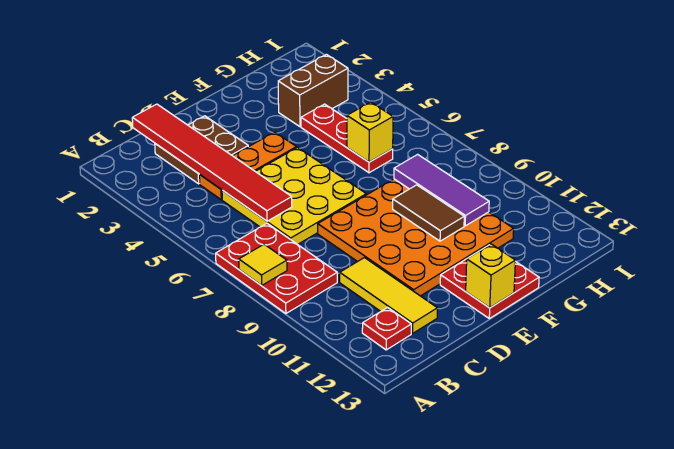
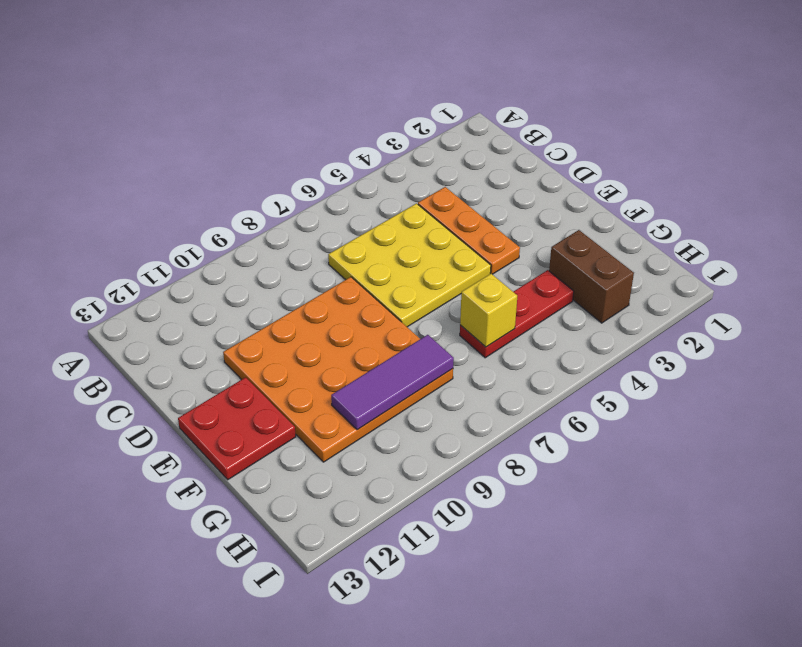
none -> red plate A7:B9 level 1
none -> red plate B12 level 1
none -> brown plate C2:D3 level 1

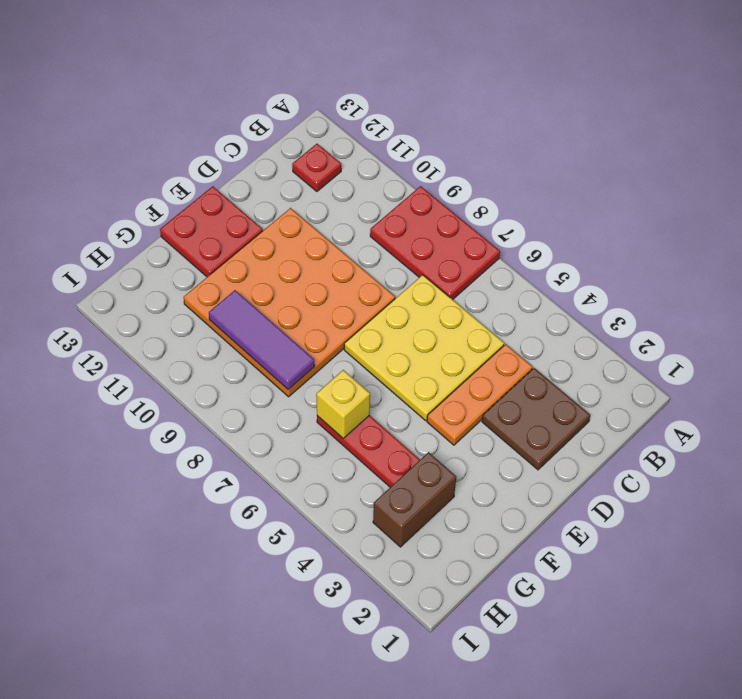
none -> yellow tile C10:C12 level 1
none -> yellow tile A8 level 2
none -> red tile C1:C6 level 2

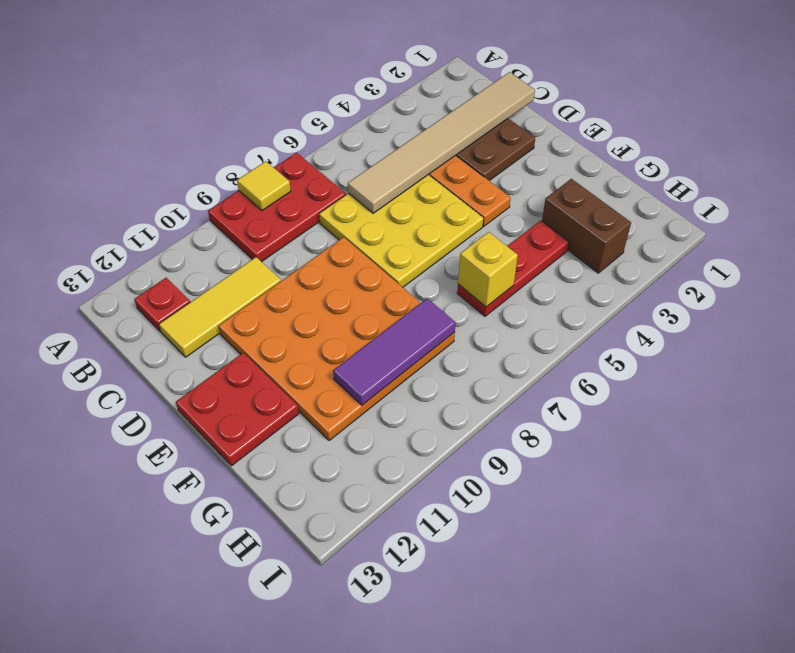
tan tile C1:C6 level 2 -> red tile C1:C6 level 2
none -> yellow brick E13 level 2
none -> brown tile F9:F10 level 2

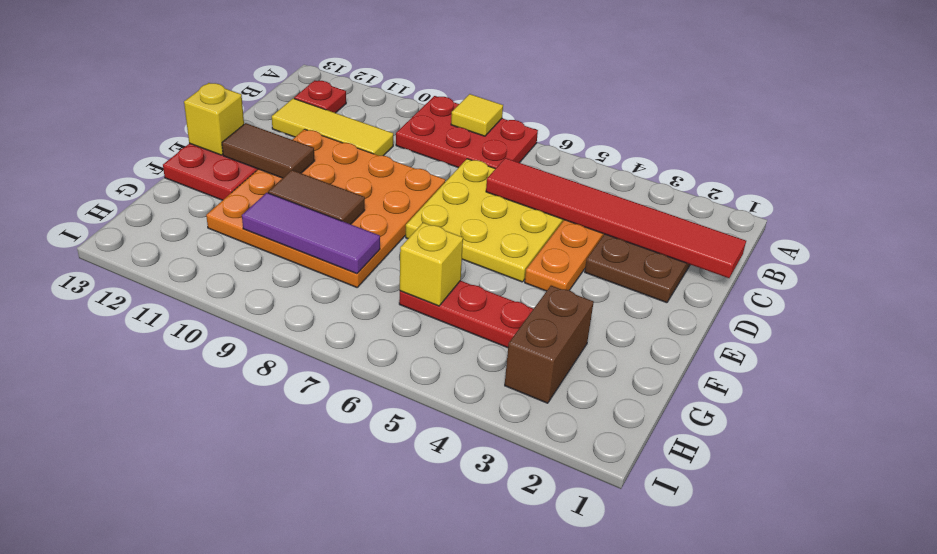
brown tile E11:E12 level 2 -> none

